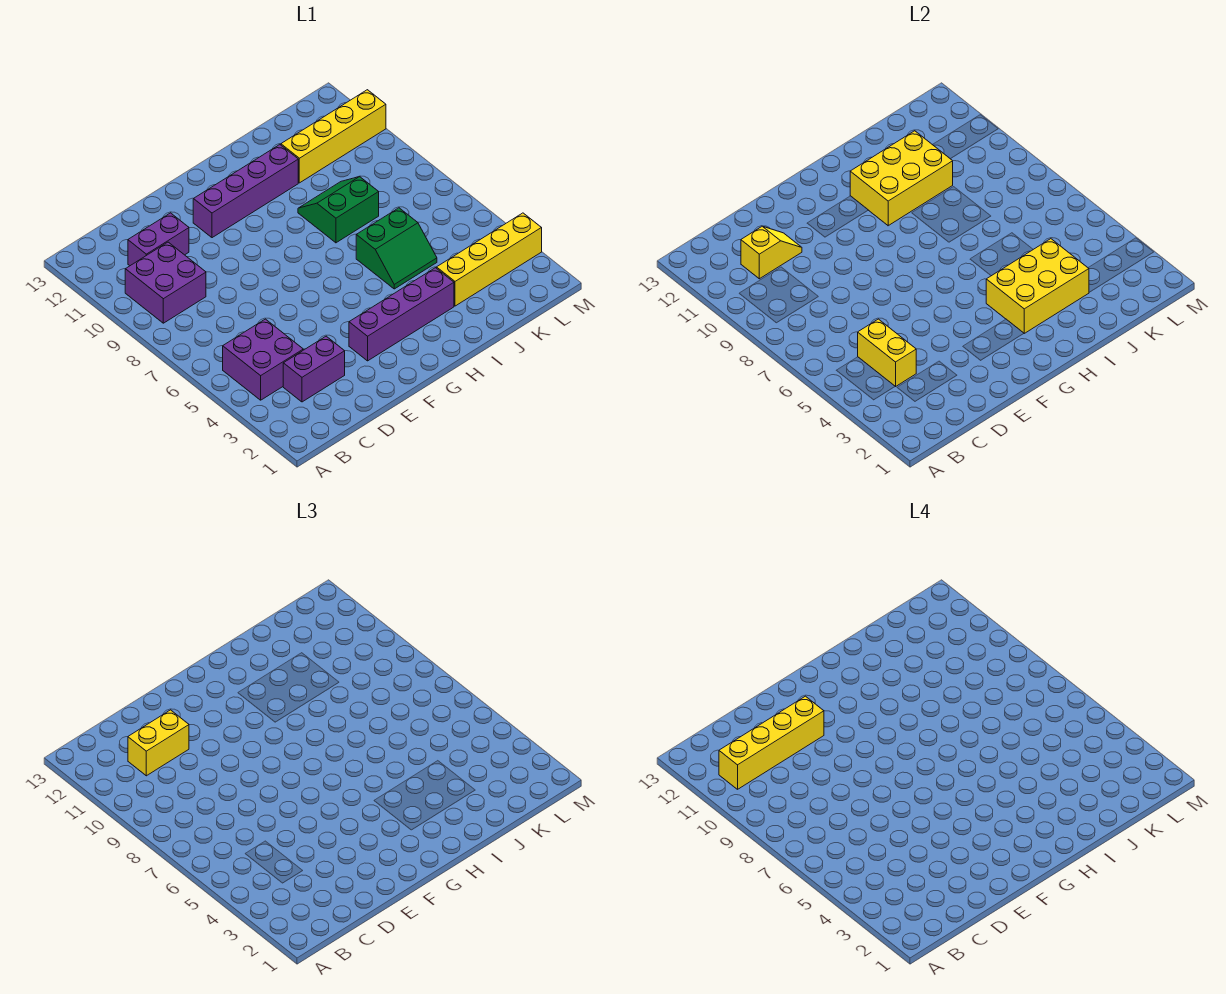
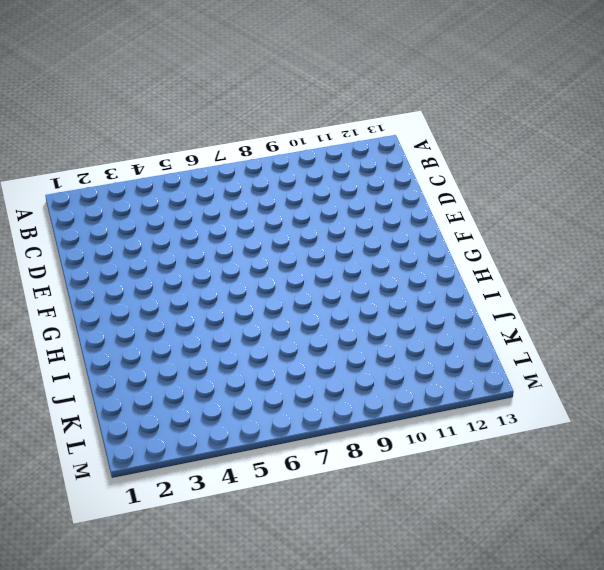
none -> purple brick B4:C5 level 1
none -> purple brick B9:C10 level 1
none -> purple brick C3:D3 level 1

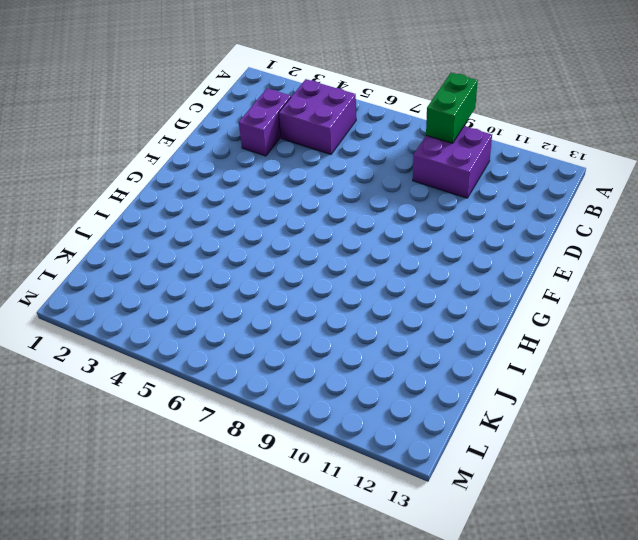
green brick A9:B9 level 2 -> none
none -> purple brick C11:D11 level 1
none -> purple brick F3:I3 level 1
none -> purple brick F11:I11 level 1

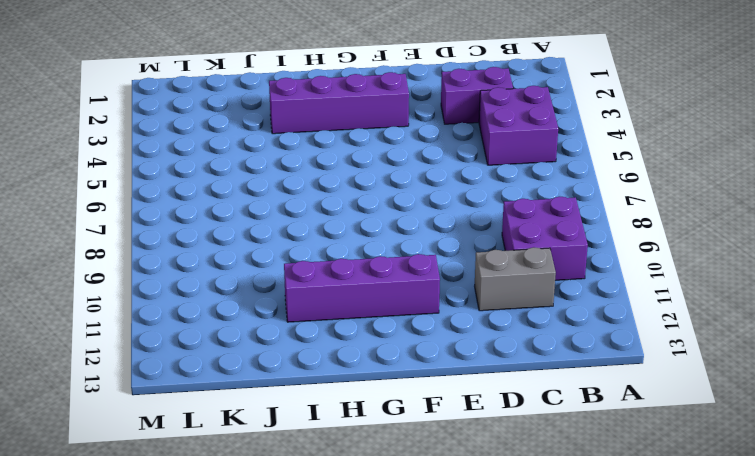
grey brick C11:D11 level 1 -> purple brick C11:D11 level 1
none -> green slope I5:J6 level 1 top 6
none -> green slope I8:J9 level 1 top 8
none -> yellow brick J3:M3 level 1

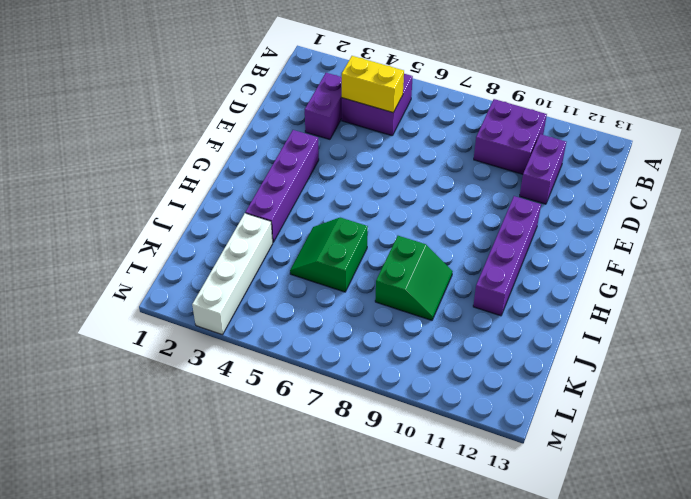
white brick J3:M3 level 1 -> yellow brick J3:M3 level 1
none -> yellow brick J11:M11 level 1
none -> yellow slope C11:D11 level 2 top C
none -> yellow brick H3:J4 level 2

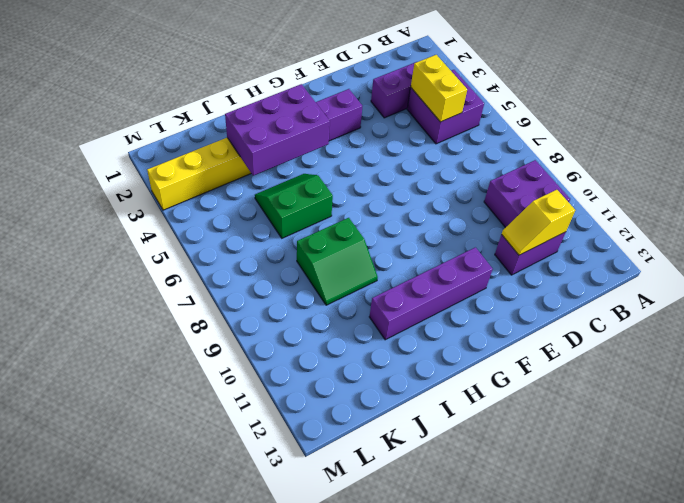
purple brick H3:J4 level 2 -> yellow brick H3:J4 level 2
none -> yellow brick J11:M11 level 1
none -> yellow brick H10:J11 level 2
none -> yellow brick C11:D11 level 3

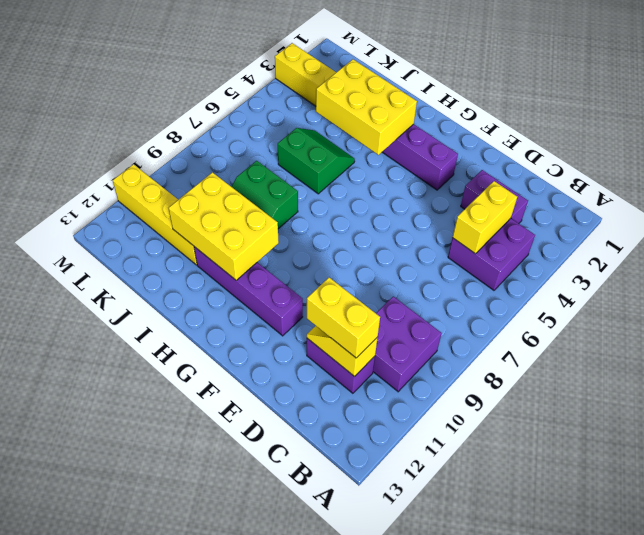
none -> yellow brick B11:E11 level 4

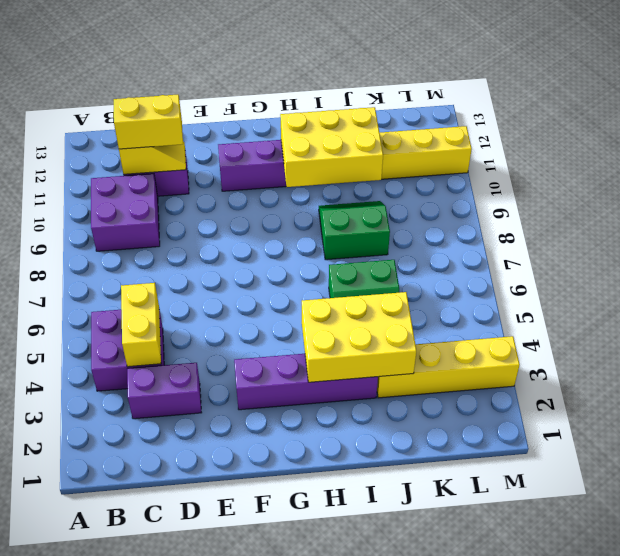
none -> yellow brick B11:E11 level 4

